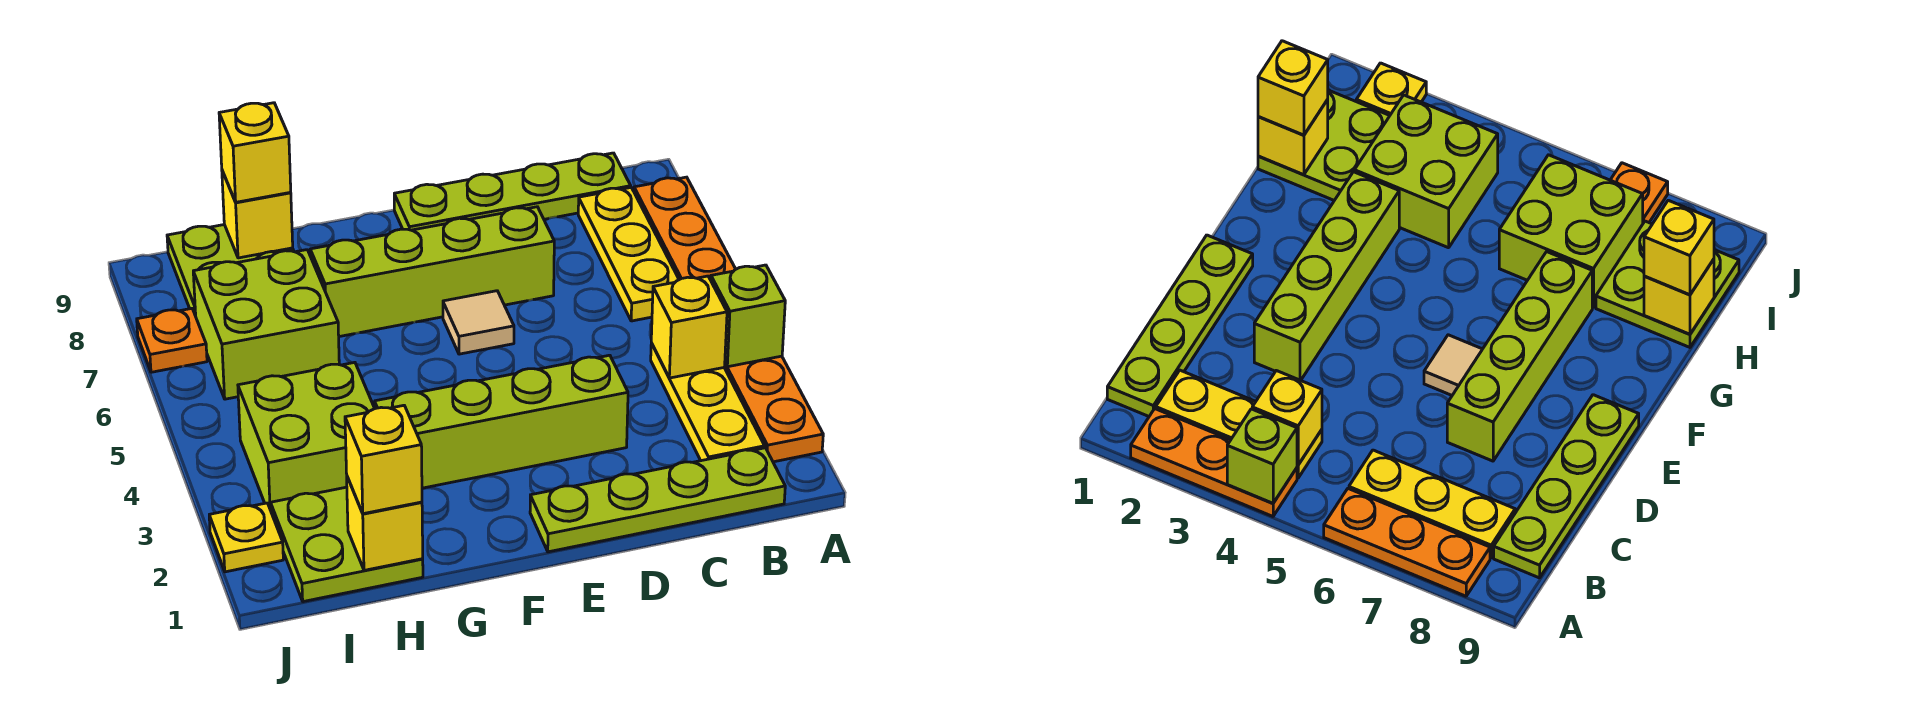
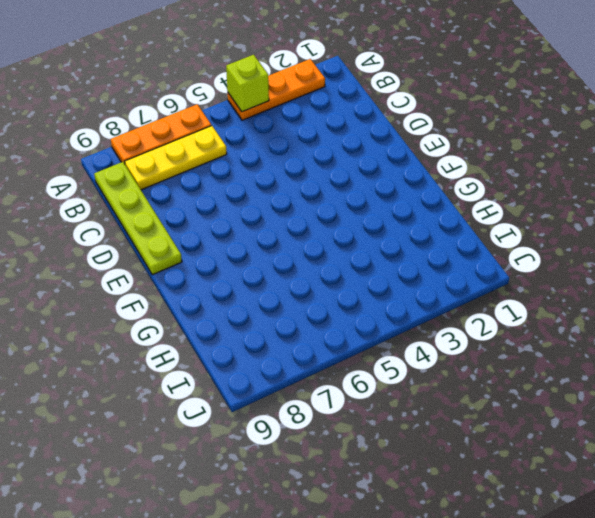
none -> lime plate B1:E1 level 1
none -> yellow plate B2:B4 level 1
none -> lime brick D3:G3 level 1

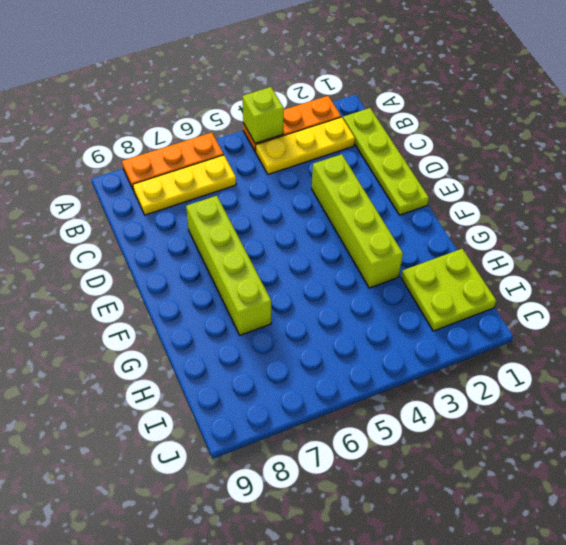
none -> lime plate B9:E9 level 1
none -> tan tile E6 level 1
none -> lime brick H3:I4 level 1

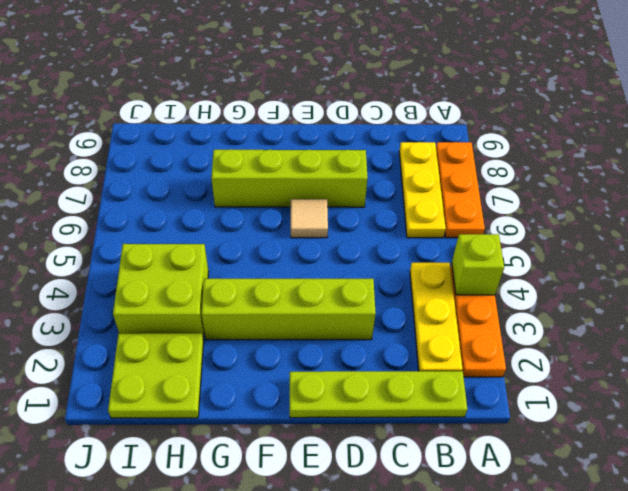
none -> lime plate B9:E9 level 1
none -> lime brick H6:I7 level 1
none -> lime plate H8:I9 level 1

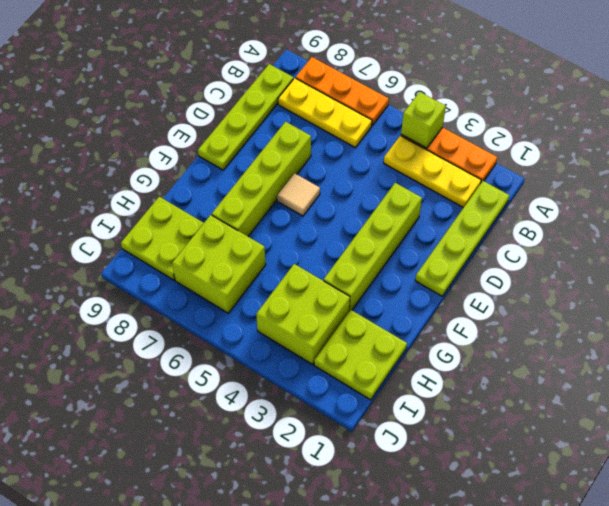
none -> yellow plate J2 level 1
none -> orange plate J7 level 1
none -> yellow brick B4 level 2

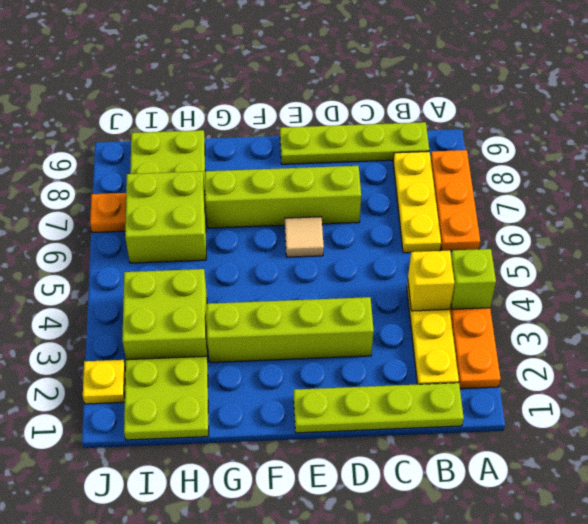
none -> yellow brick H1 level 2
none -> yellow brick H9 level 2
none -> yellow brick H1 level 3

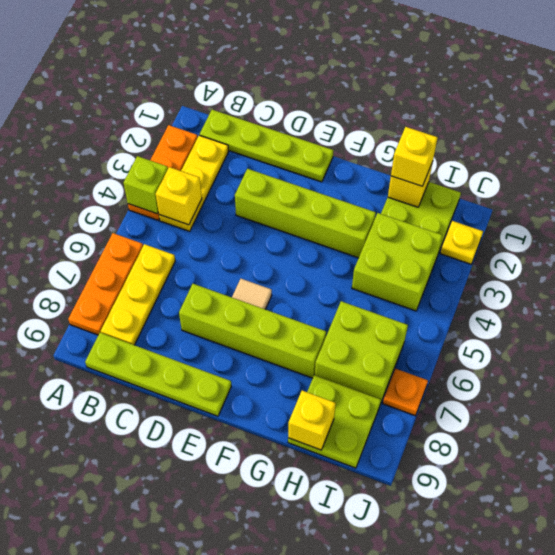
none -> yellow brick H9 level 3

